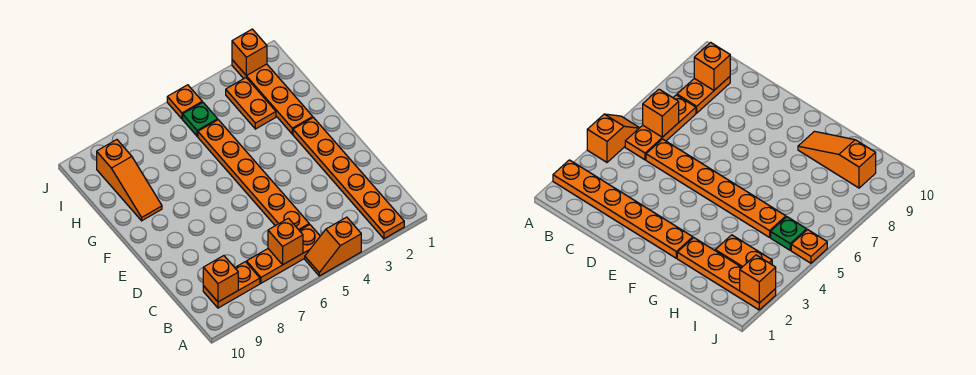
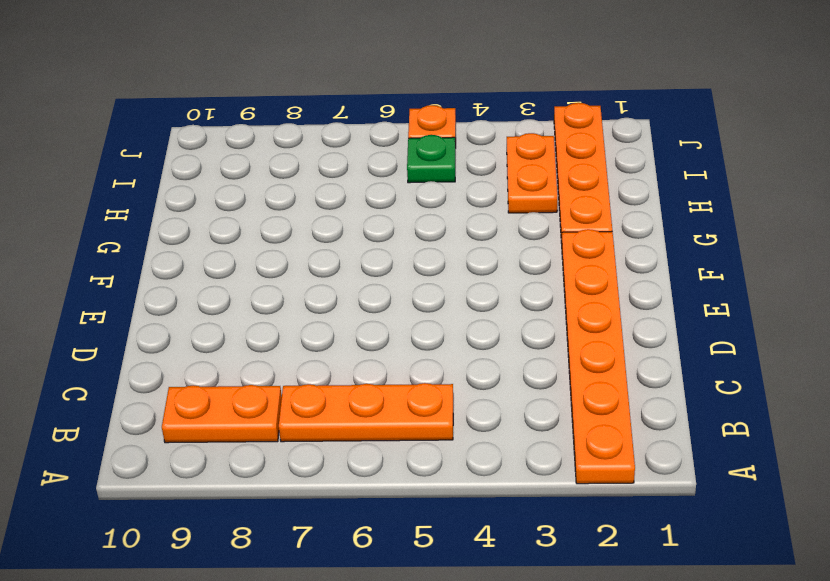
none -> orange slope A4:A5 level 1 top 4
none -> orange plate C5:H5 level 1
none -> orange slope G9:I9 level 1 top I

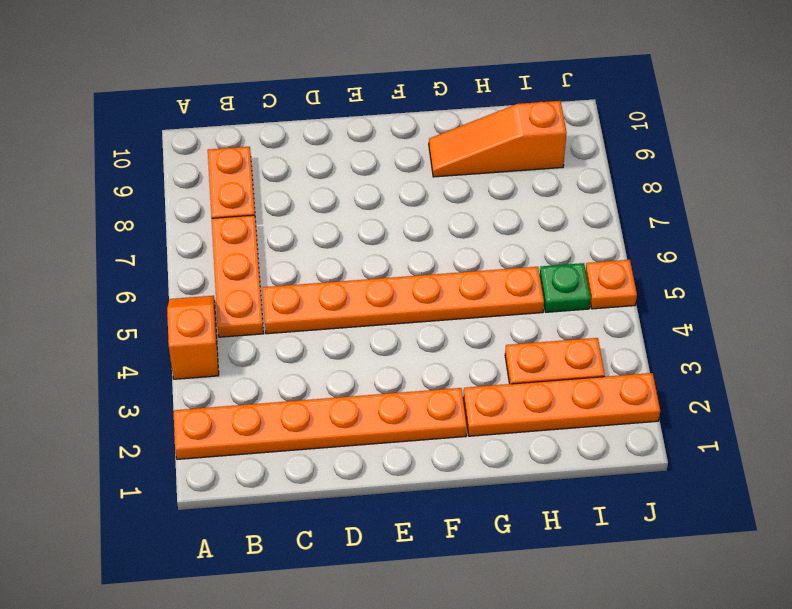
none -> orange brick B6 level 2
none -> orange brick B9 level 2
none -> orange brick J2 level 2

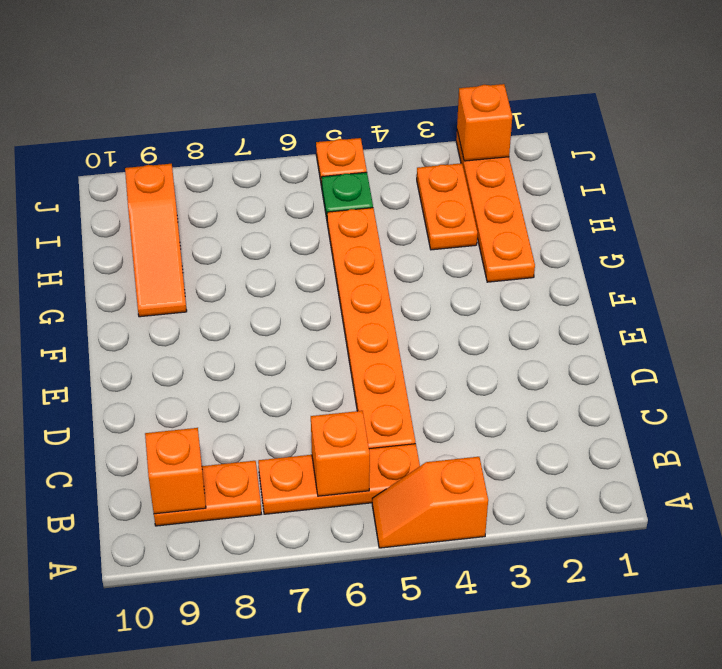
none -> orange plate A2:F2 level 1

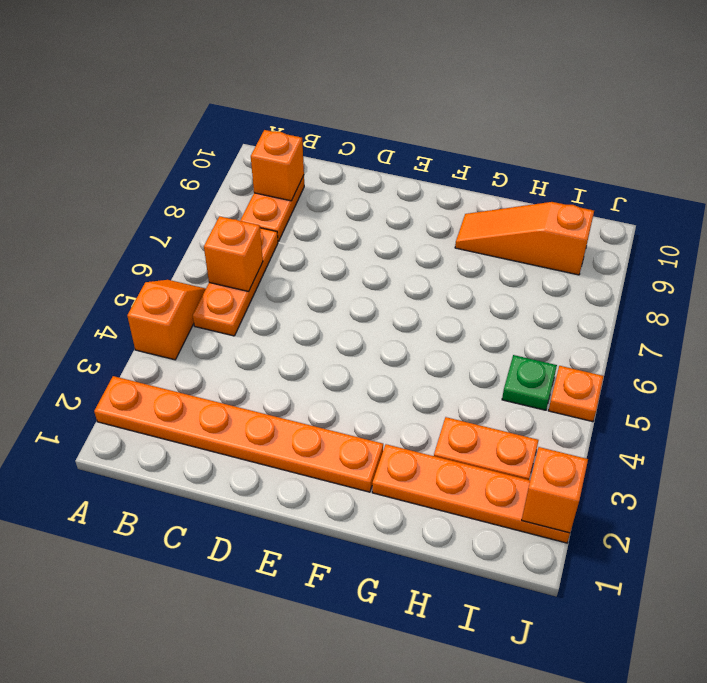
none -> orange plate C5:H5 level 1

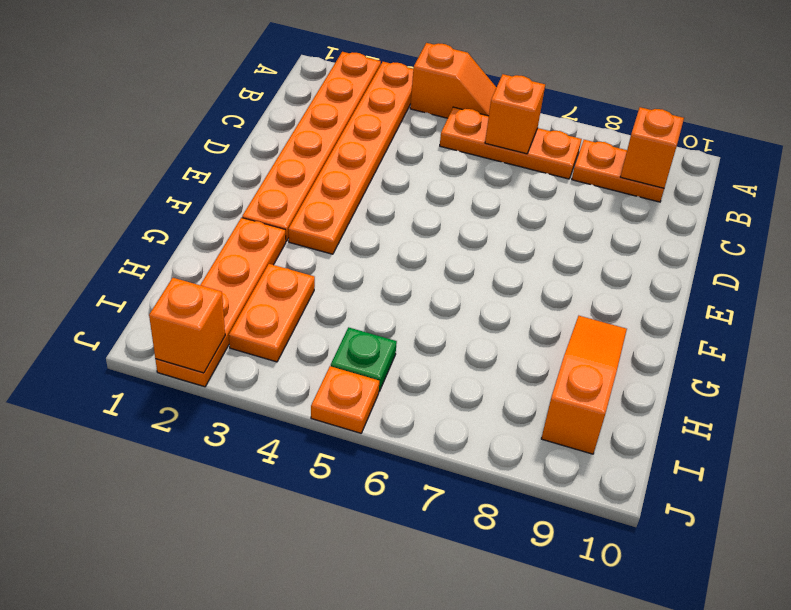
orange plate A3:F3 level 1 -> orange plate C5:H5 level 1

